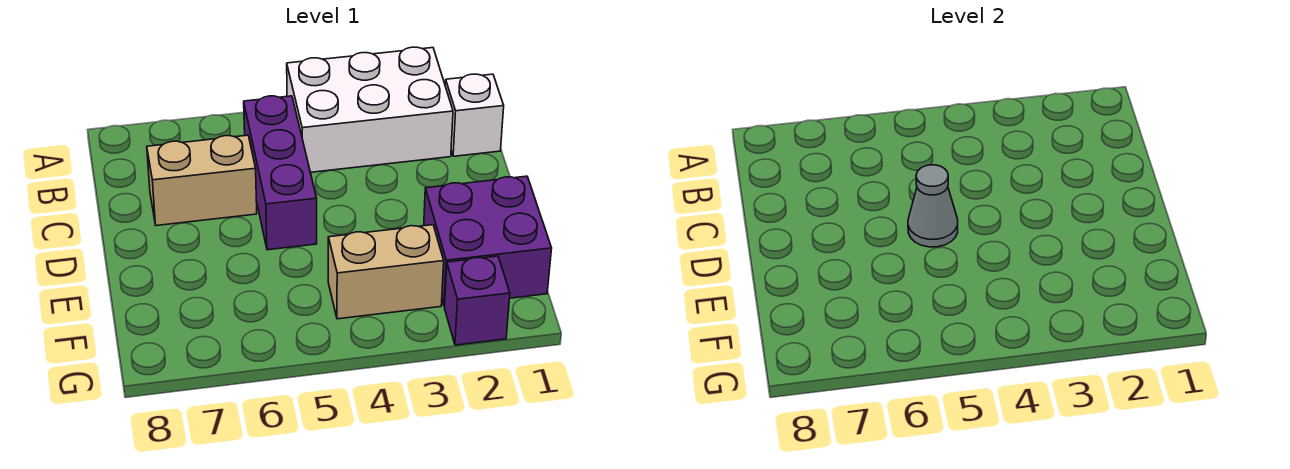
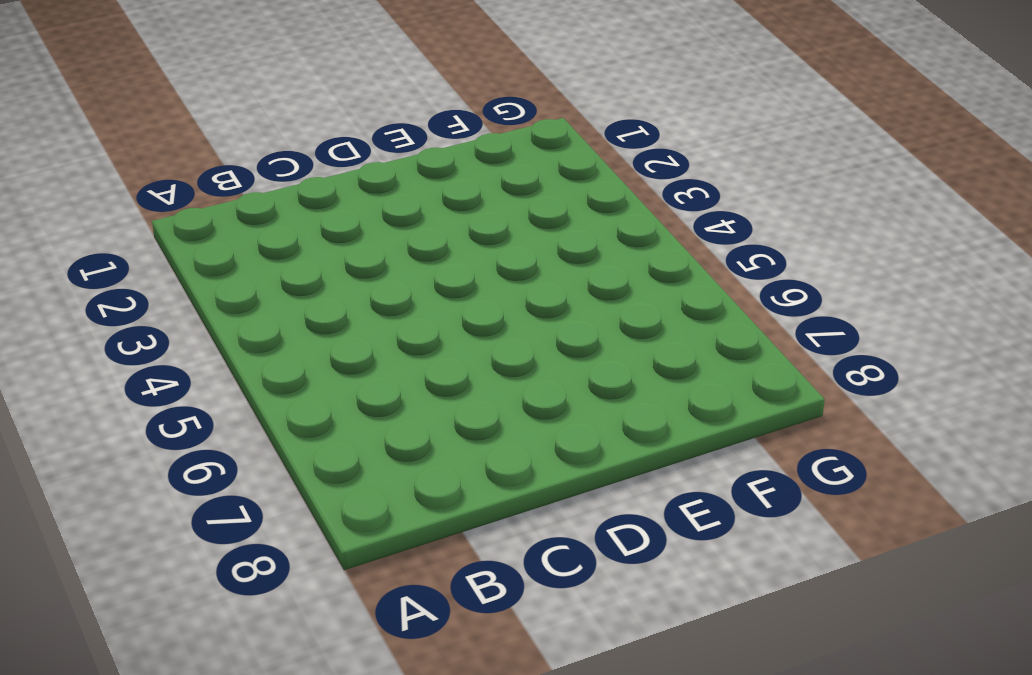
none -> white brick A2:B4 level 1
none -> white brick B1 level 1

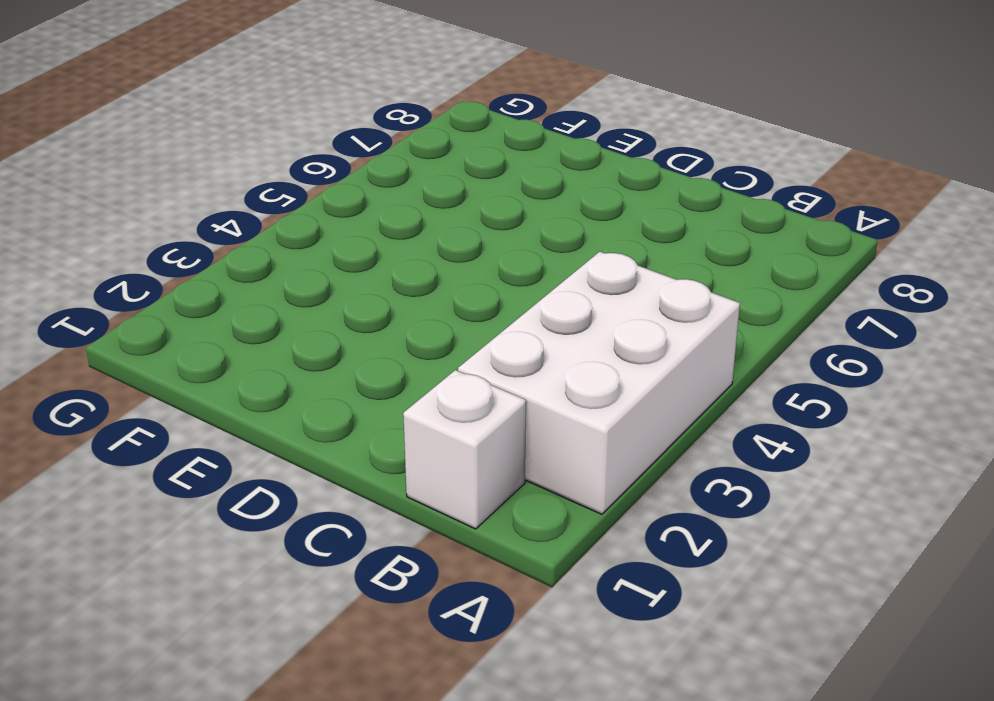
none -> purple brick B5:D5 level 1
none -> tan brick C6:C7 level 1

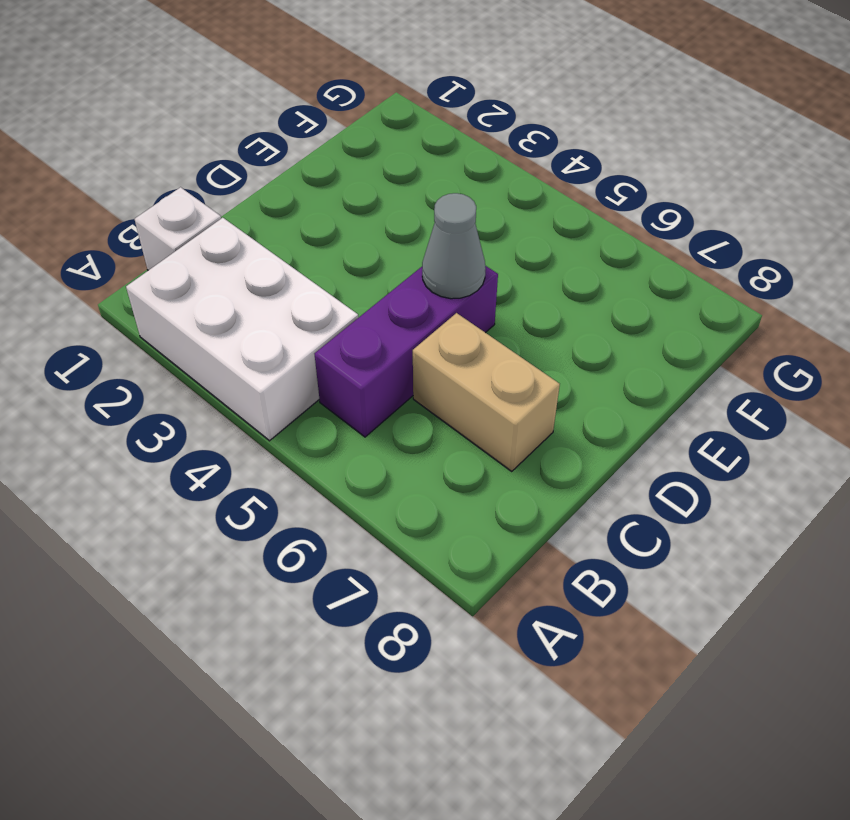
none -> purple brick E1:F2 level 1
none -> tan brick F3:F4 level 1

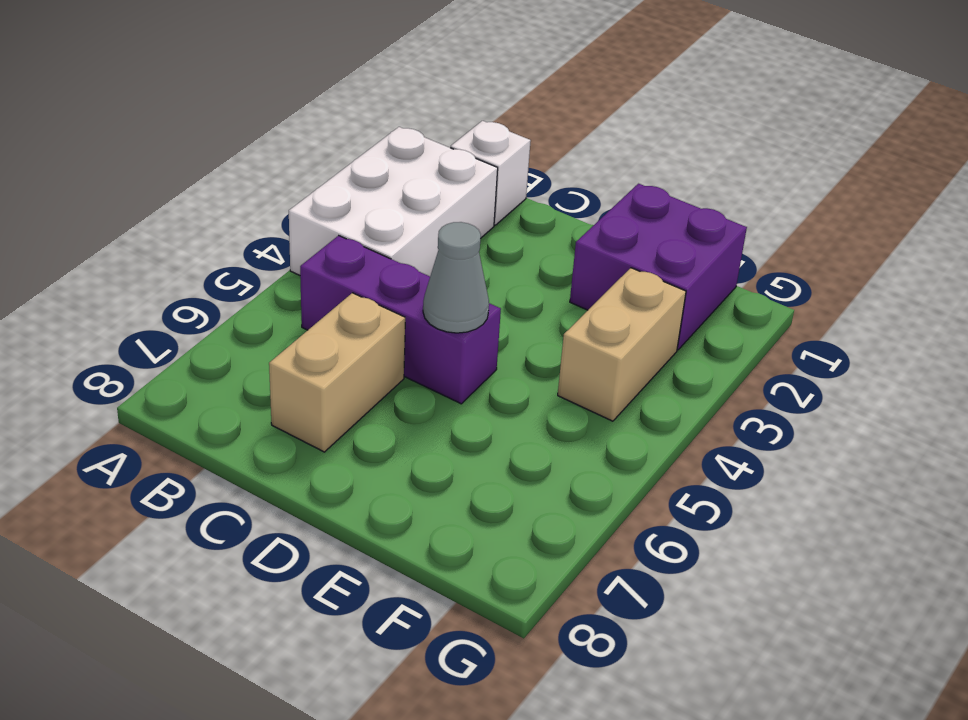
none -> purple brick G2 level 1

